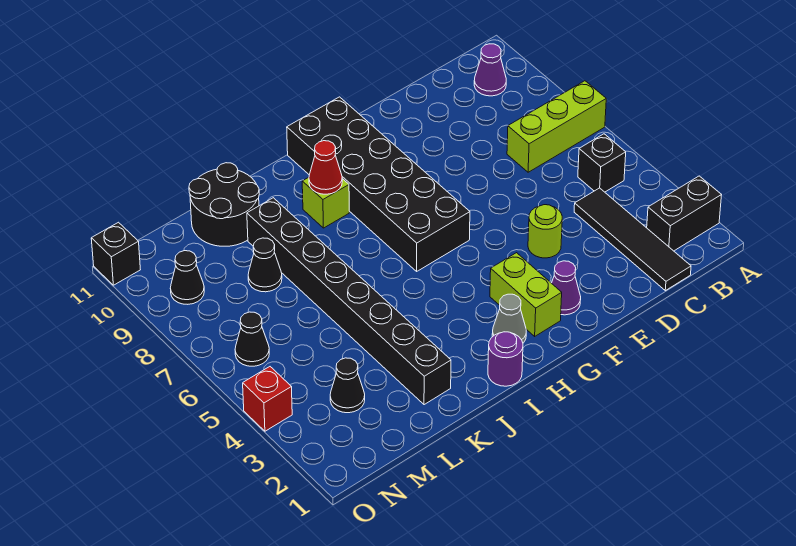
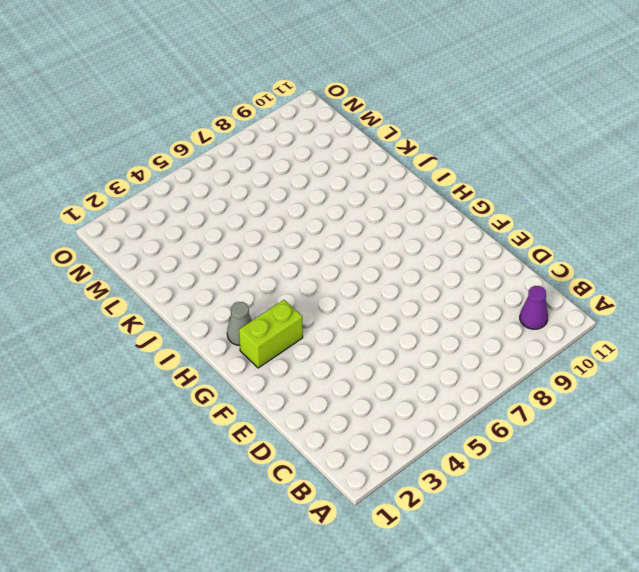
none -> black brick A2:B2 level 1
none -> lime brick A7:C7 level 1
none -> black brick B5 level 1

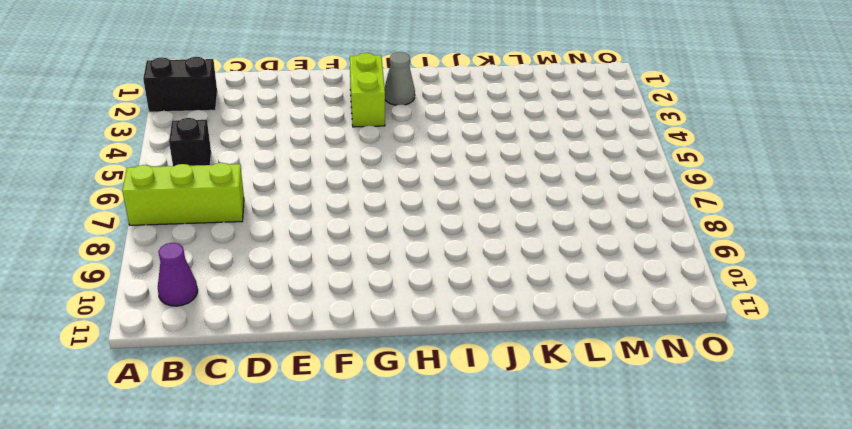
none -> black tile C1:C4 level 1
none -> lime round brick E4 level 1
none -> purple cone F2 level 1

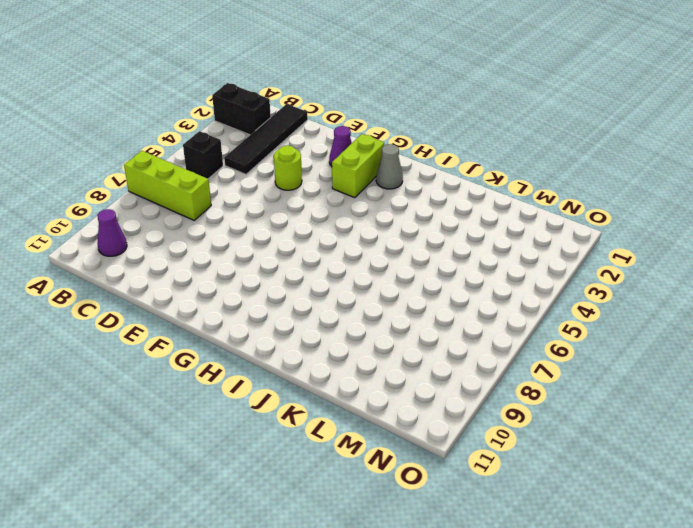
none -> black brick G6:H11 level 1
none -> purple round brick I1 level 1
none -> lime brick I9 level 1

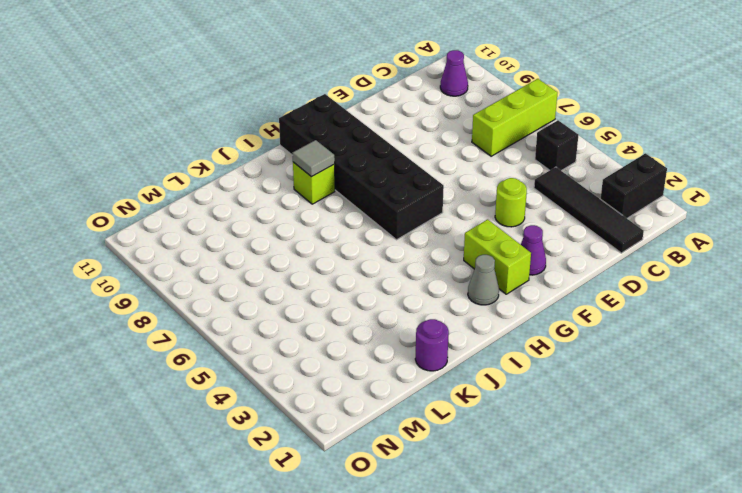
grey tile I9 level 2 -> red cone I9 level 2
purple round brick K1 level 1 -> purple round brick I1 level 1
none -> black brick K2:K9 level 1
none -> black round brick K10:L11 level 1
none -> black cone L8 level 1

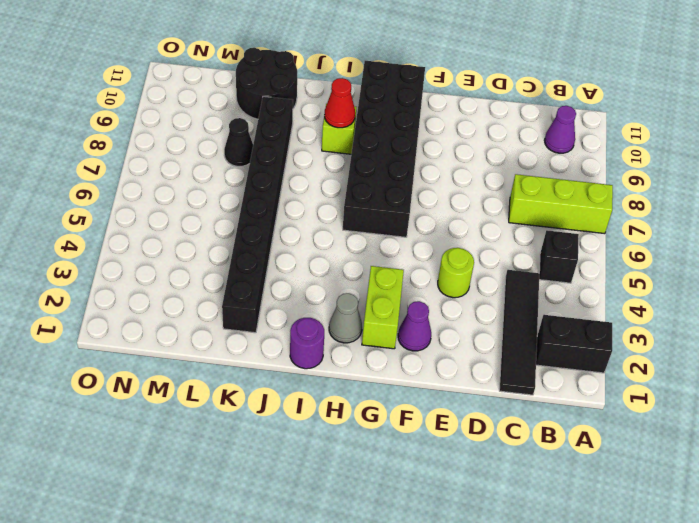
none -> black cone M3 level 1
none -> black cone N6 level 1
none -> black cone N9 level 1

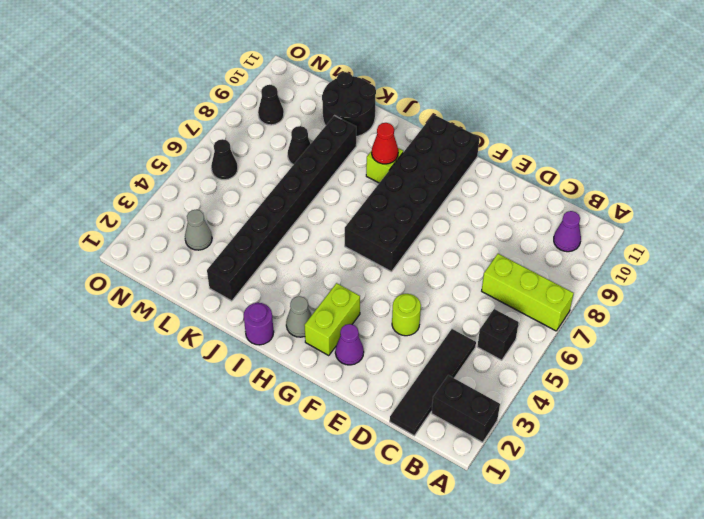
grey cone M3 level 1 -> black cone M3 level 1
none -> red brick O4 level 1
none -> black brick O11 level 1

